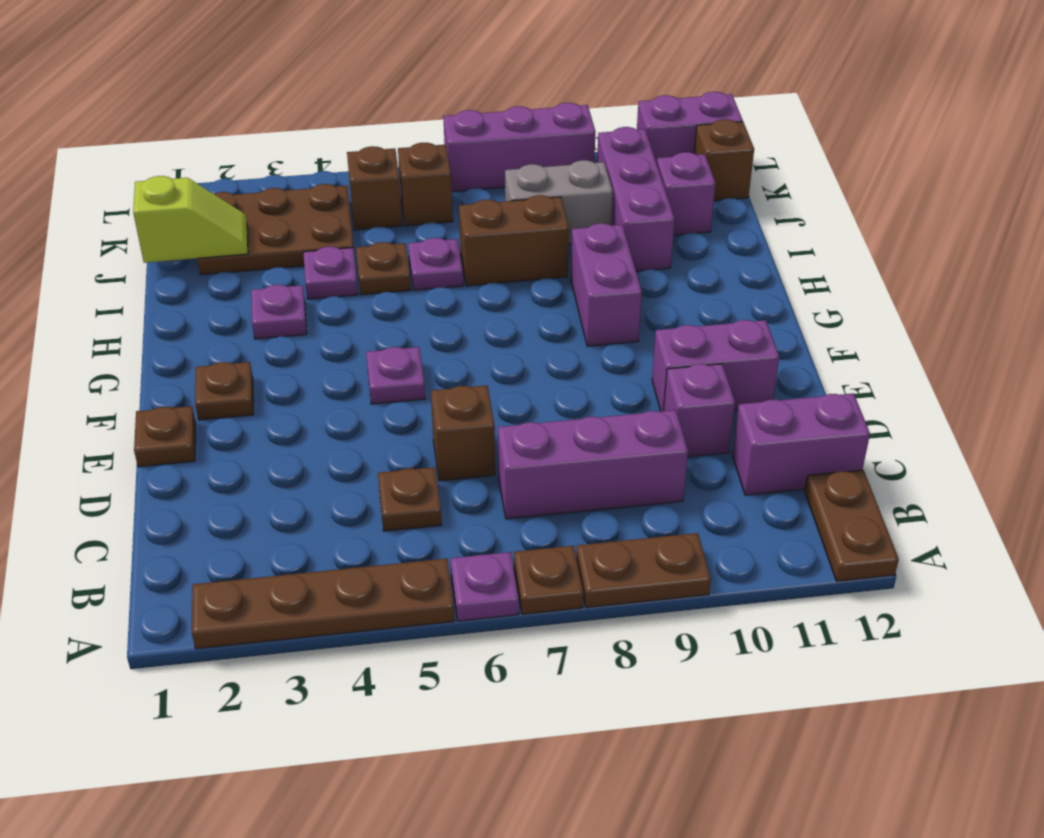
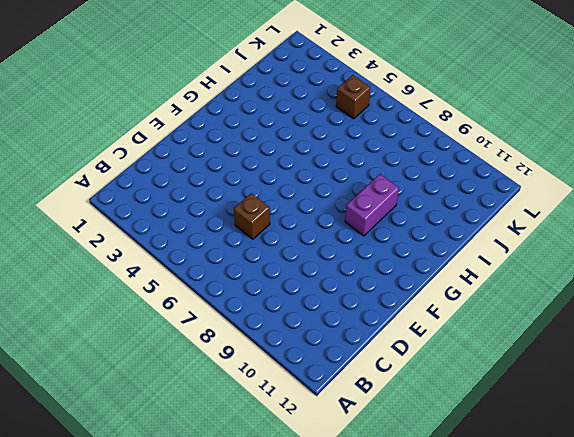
none -> brown plate A2:A5 level 1
none -> purple plate A6 level 1
none -> brown plate A7 level 1
none -> brown plate A8:A9 level 1

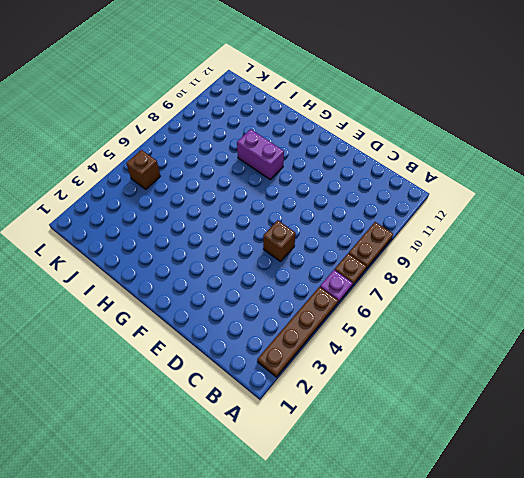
none -> brown plate A12:B12 level 1
none -> brown plate C5 level 1
none -> purple brick C7:C9 level 1
none -> purple brick C11:C12 level 1

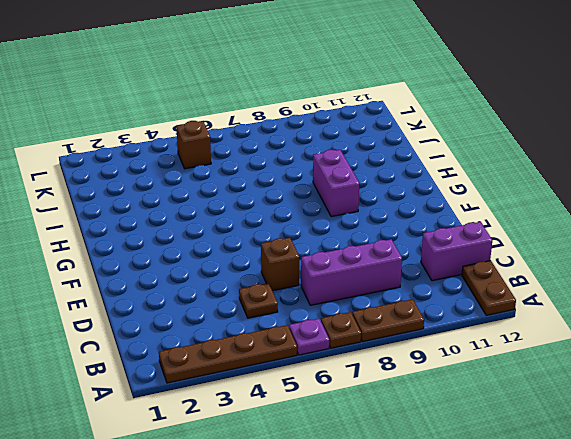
none -> purple brick D10 level 1
none -> brown plate E1 level 1
none -> purple brick E10:E11 level 1
none -> brown plate F2 level 1

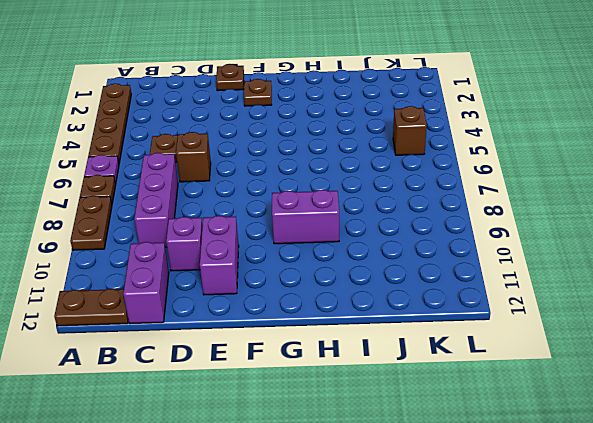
none -> purple plate F5 level 1
none -> purple plate H3 level 1
none -> purple plate I4 level 1
none -> brown plate I5 level 1

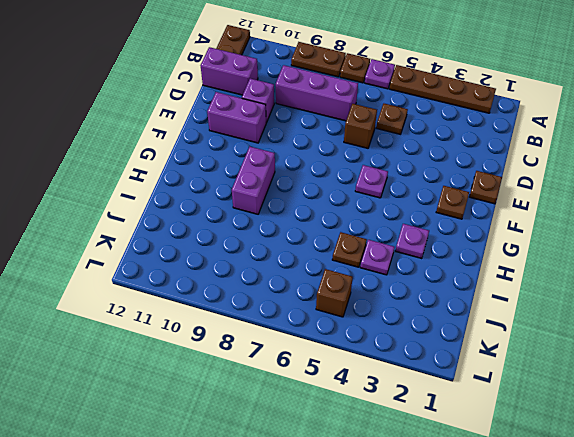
none -> purple plate I6 level 1
none -> brown brick I7:I8 level 1
none -> purple brick I10:K10 level 1
none -> brown plate J2:K4 level 1

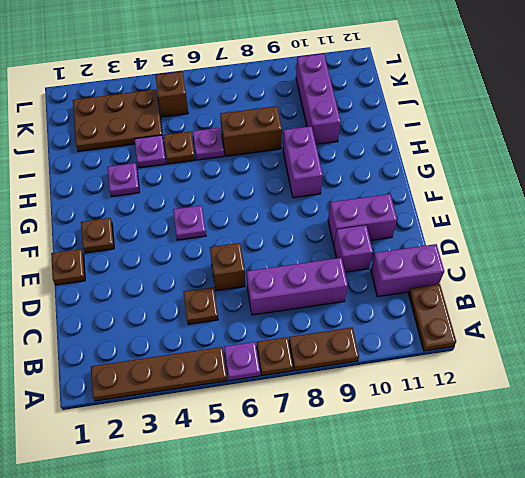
none -> grey brick J8:J9 level 1
none -> purple brick J11 level 1
none -> brown brick K6 level 1
none -> brown brick K12 level 1

